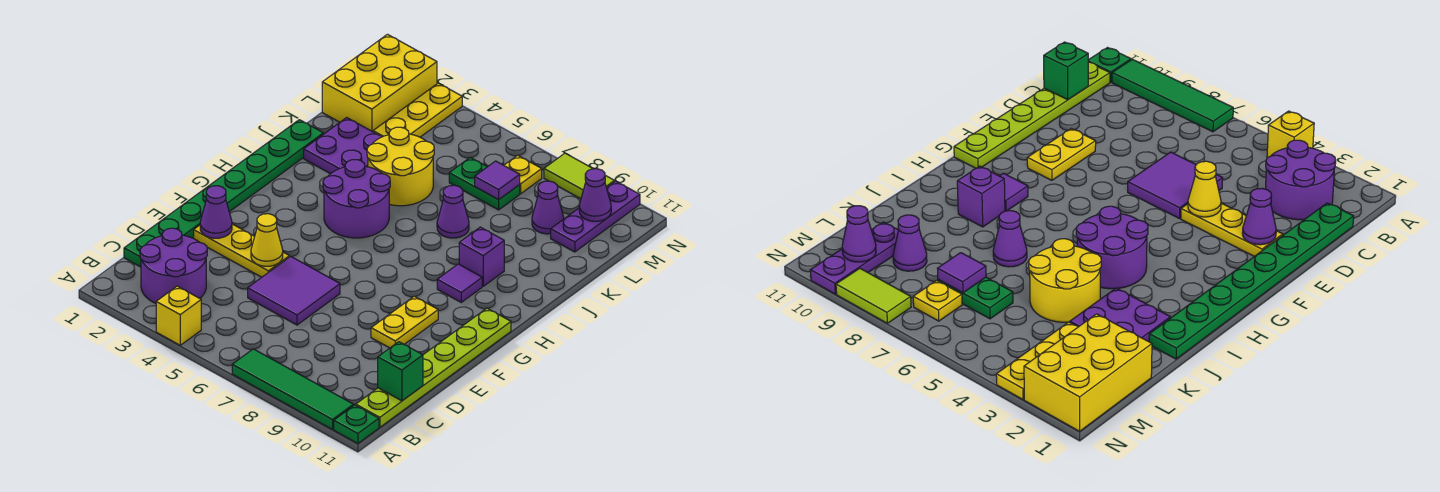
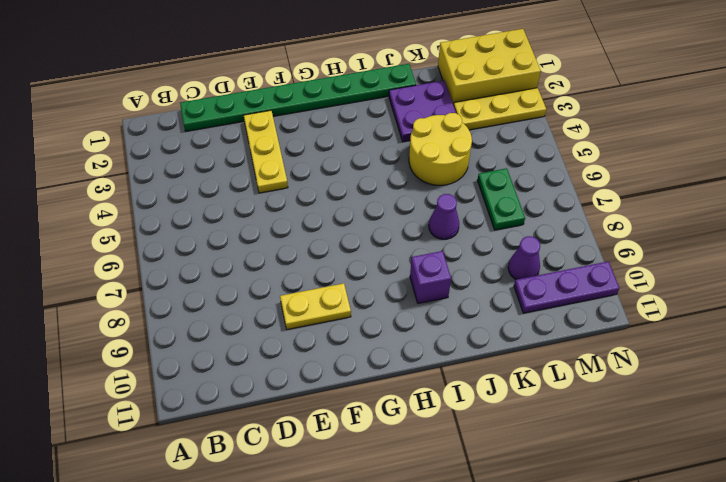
none -> yellow brick A4 level 1
none -> green tile A7:A10 level 1
none -> green plate A11 level 1

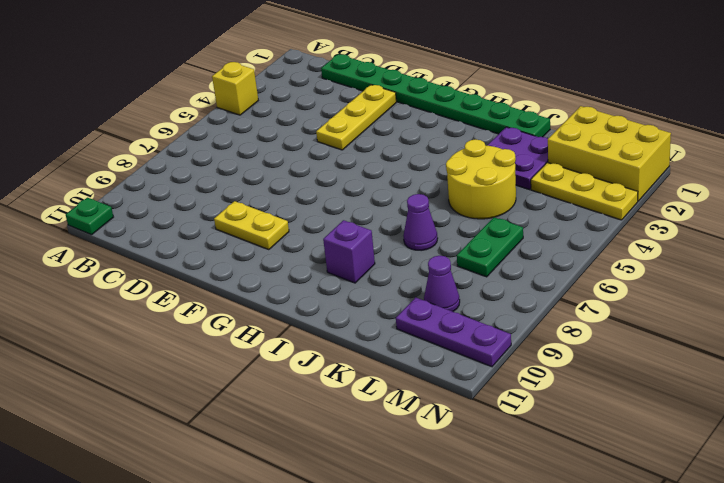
none -> green tile A7:A10 level 1
none -> purple round brick B2:C3 level 1
none -> lime plate B11:G11 level 1

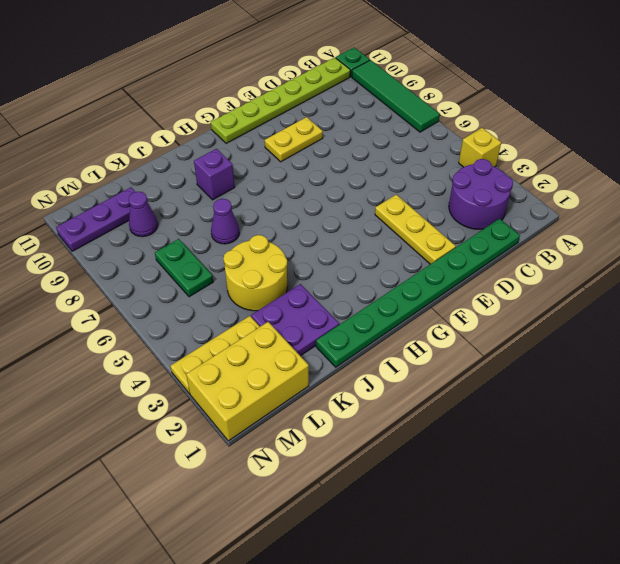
none -> purple tile D5:E6 level 1
none -> purple round brick H4:I5 level 1
none -> purple tile H9 level 1

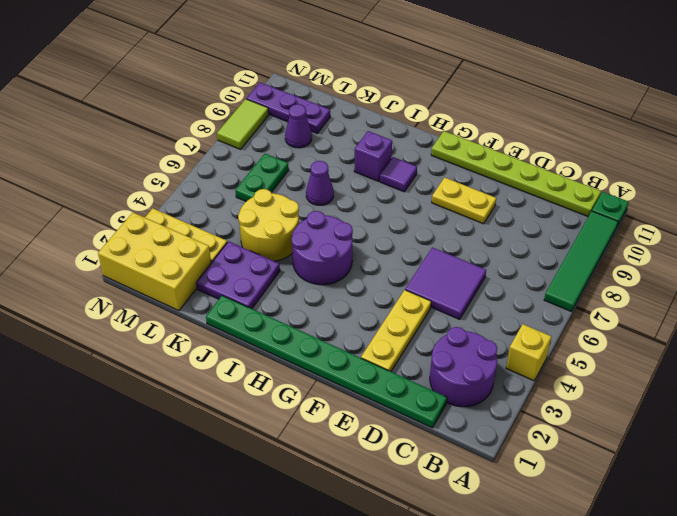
none -> yellow plate M7 level 1
none -> green brick C11 level 2
none -> purple cone E2 level 2

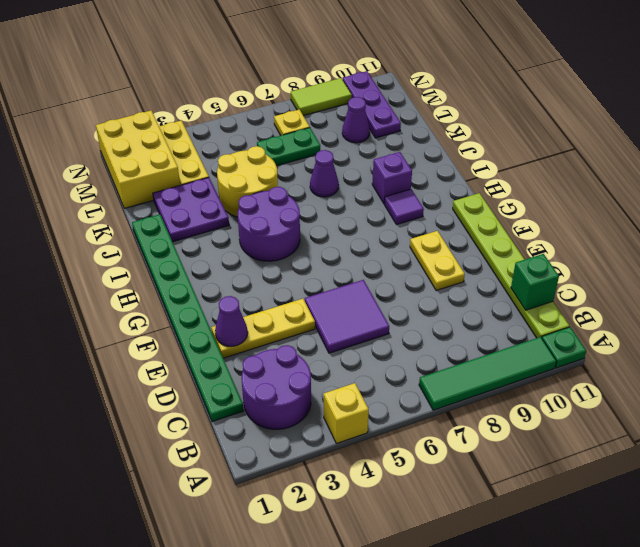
none -> yellow cone E4 level 2
none -> purple tile L7 level 2
none -> purple cone M10 level 2

